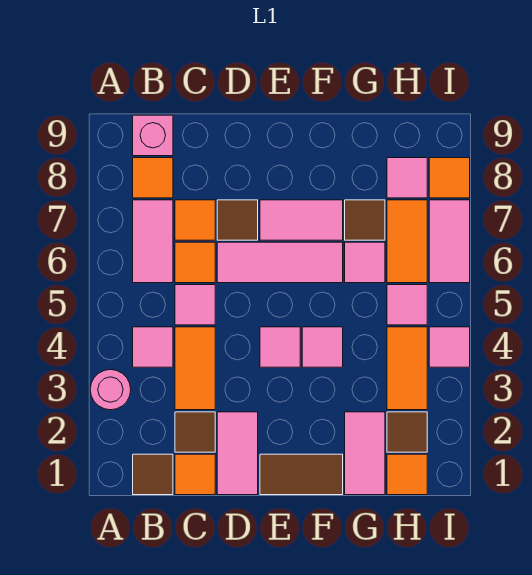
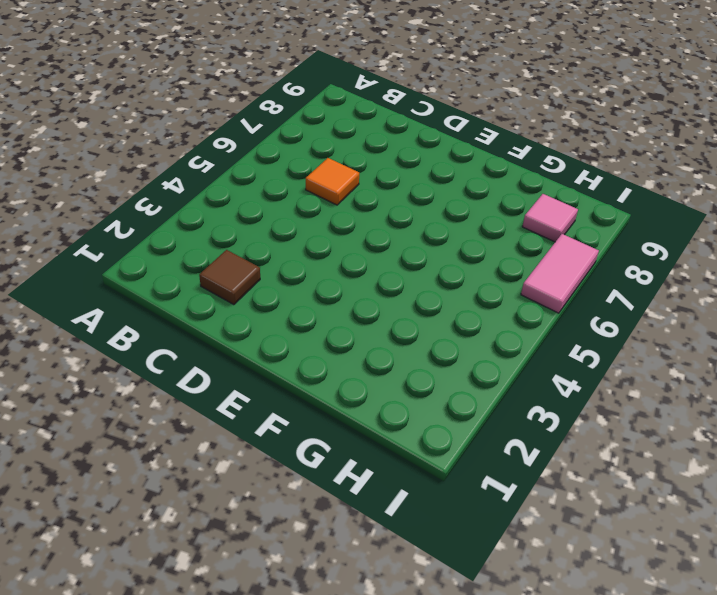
none -> pink round brick A3 level 1
none -> brown tile B1 level 1
none -> pink tile B4 level 1
none -> pink tile B6:B7 level 1

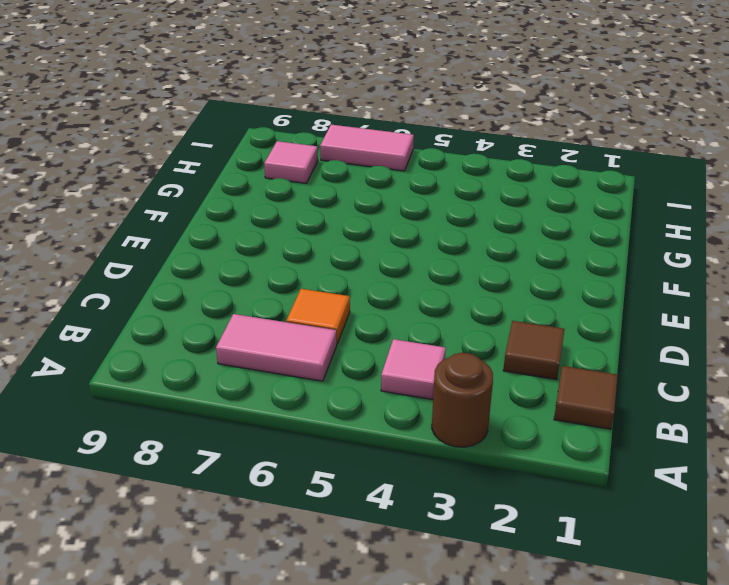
brown round brick A3 level 1 -> pink round brick A3 level 1
none -> orange tile B8 level 1
none -> pink brick B9 level 1
none -> orange tile C1 level 1
none -> orange tile C3:C4 level 1

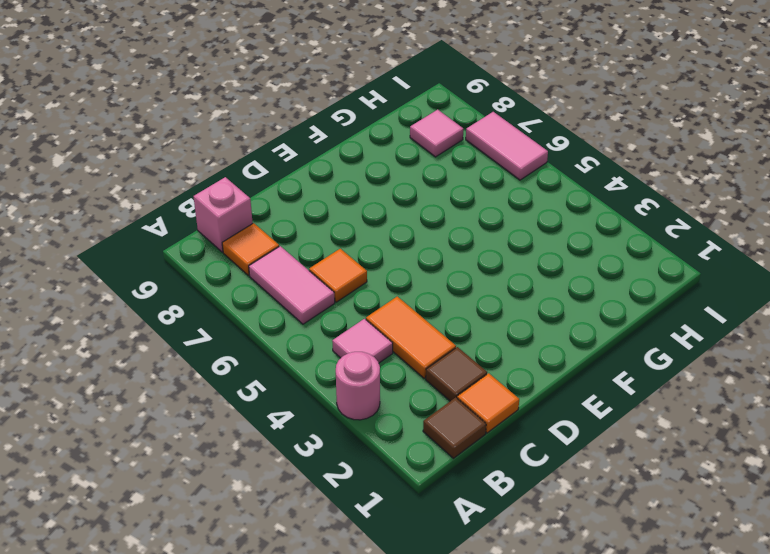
none -> pink tile C5 level 1
none -> orange tile C7 level 1
none -> pink tile D1:D2 level 1
none -> pink tile D6:F6 level 1

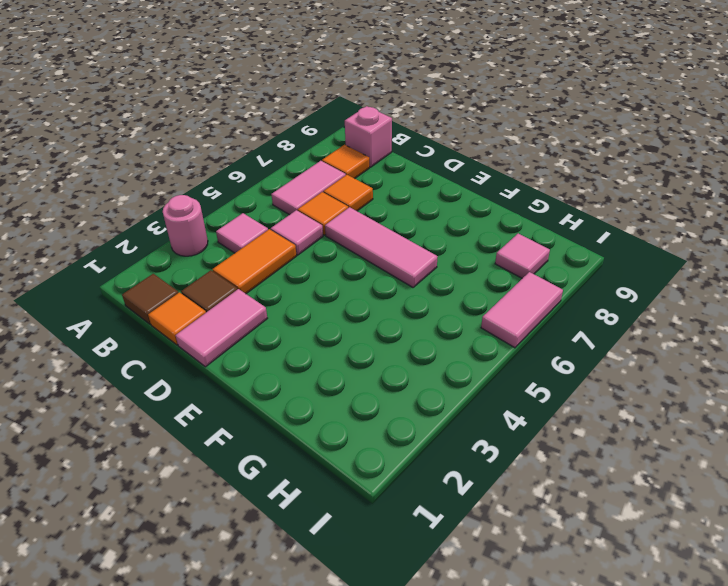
none -> brown tile D7 level 1
none -> brown tile E1:F1 level 1
none -> pink tile E4 level 1
none -> pink tile E7:F7 level 1

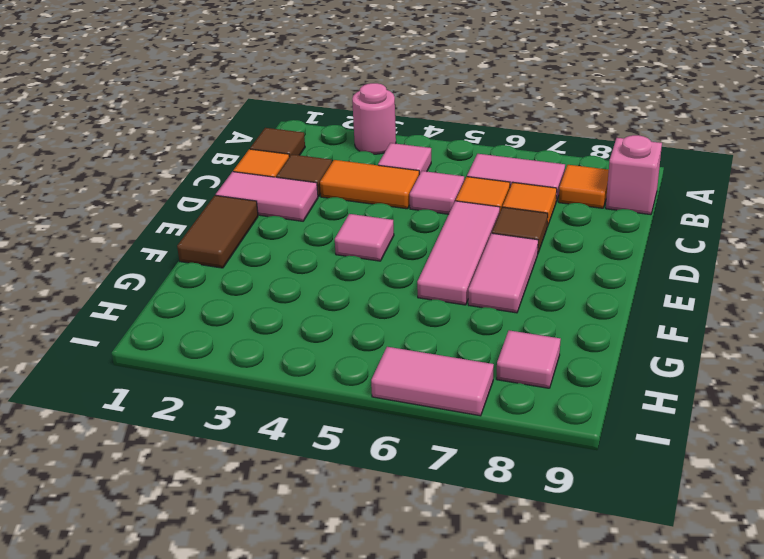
none -> pink tile F4 level 1
none -> pink tile G1:G2 level 1
none -> pink tile G6 level 1
none -> brown tile G7 level 1

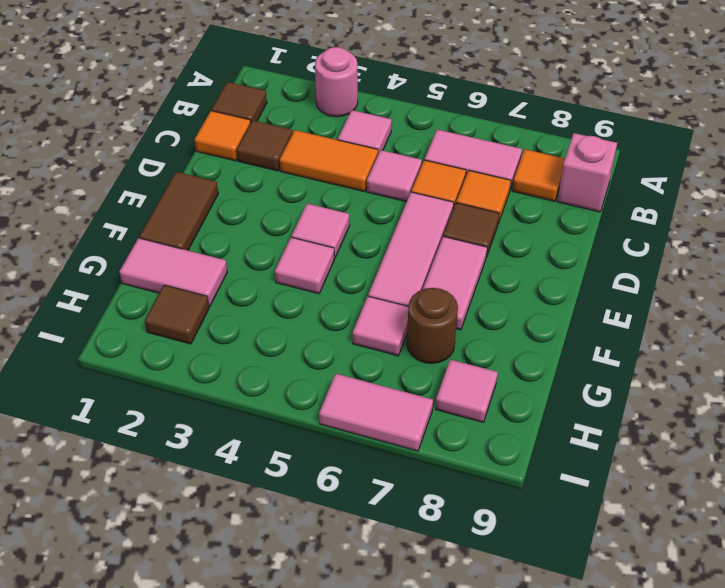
brown round brick G7 level 1 -> brown tile G7 level 1
none -> pink tile D1:D2 level 1
none -> orange tile H1 level 1
none -> orange tile H3:H4 level 1
none -> pink tile H5 level 1

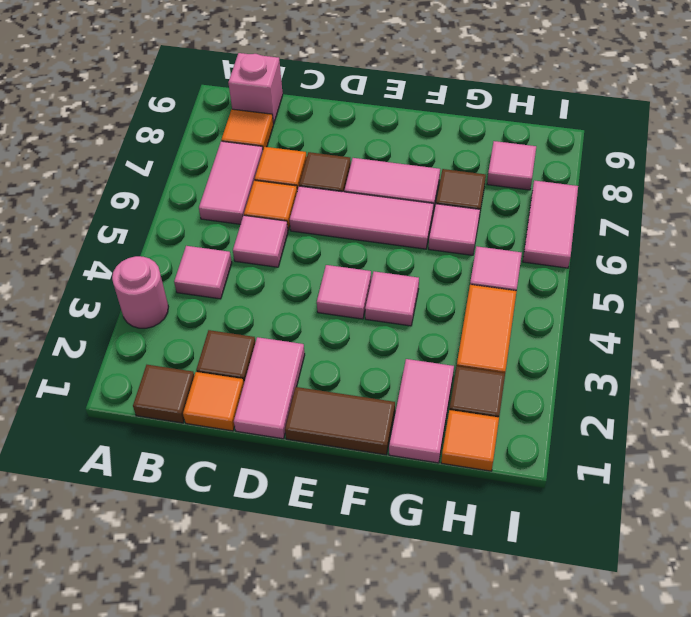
none -> orange tile C3:C4 level 1
none -> orange tile H6:H7 level 1
none -> pink tile I4 level 1
none -> orange tile I8 level 1

